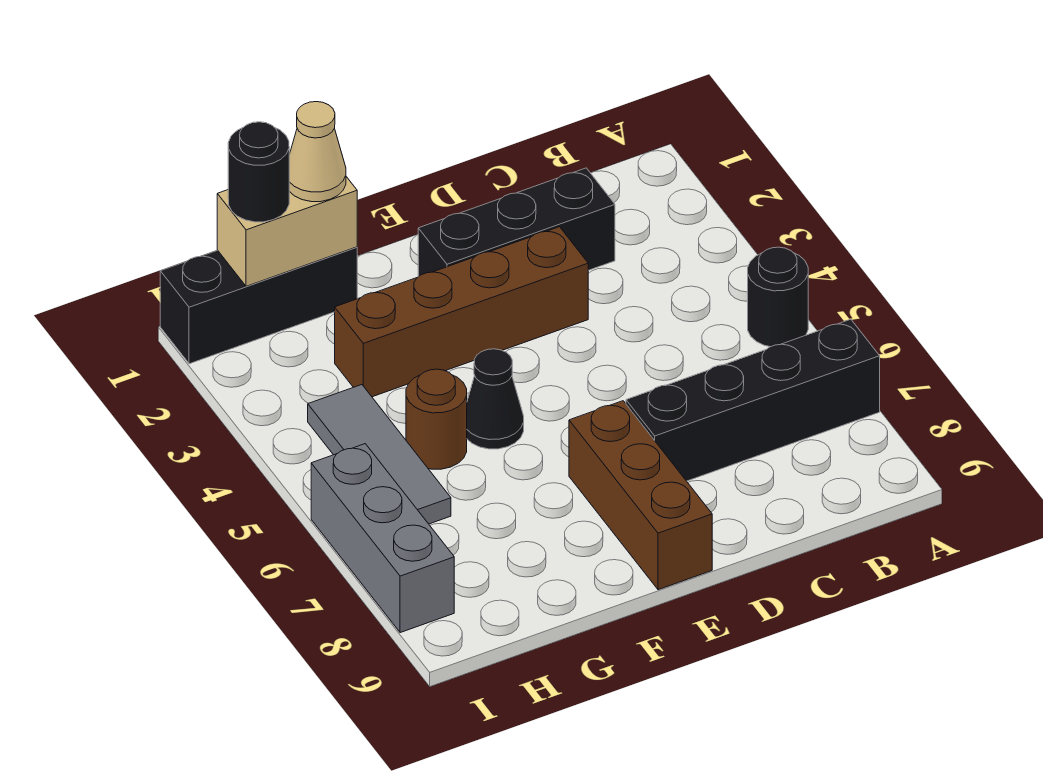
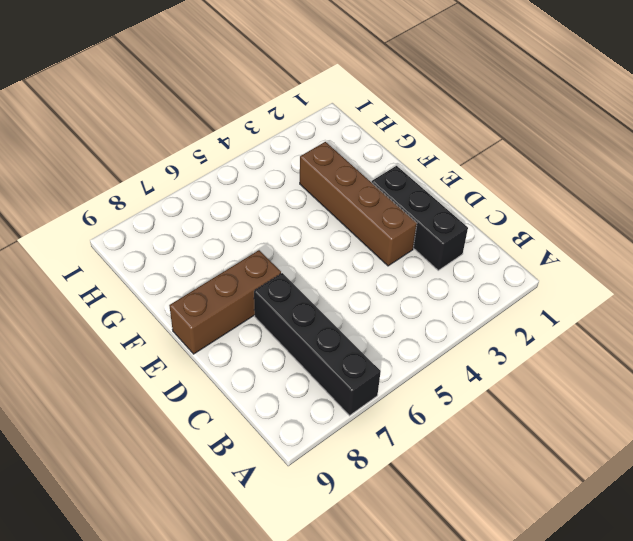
none -> black round brick A5 level 1
none -> black cone F5 level 1
none -> black brick G1:I1 level 1

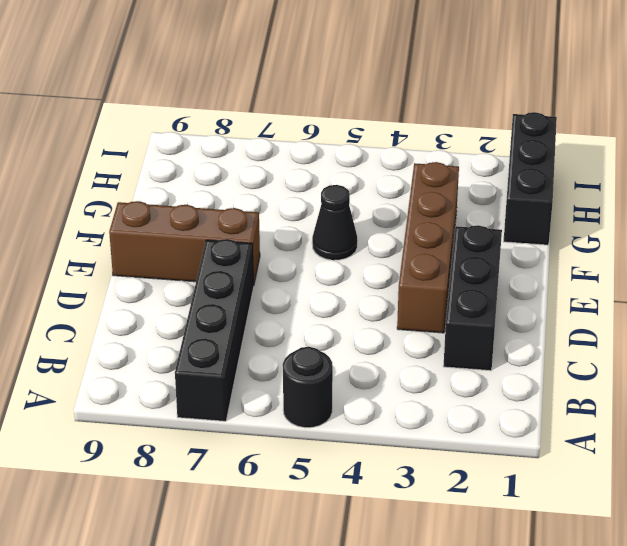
none -> brown round brick G5 level 1
none -> grey tile H4:H6 level 1
none -> grey brick I6:I8 level 1

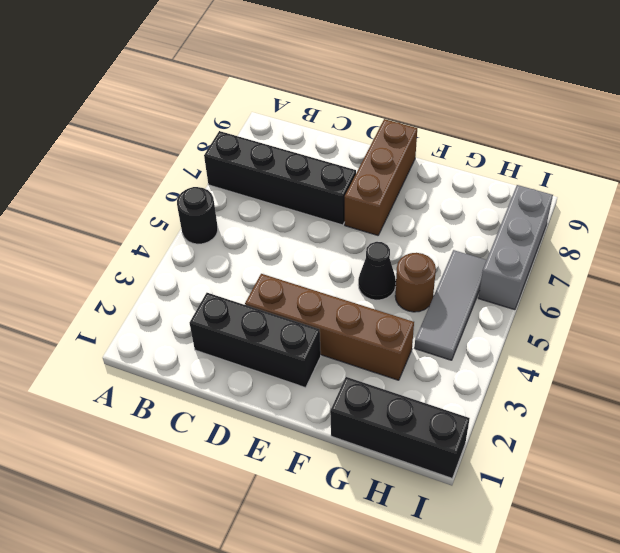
none -> tan brick G1:H1 level 2
none -> tan cone G1 level 3
none -> black round brick H1 level 3

